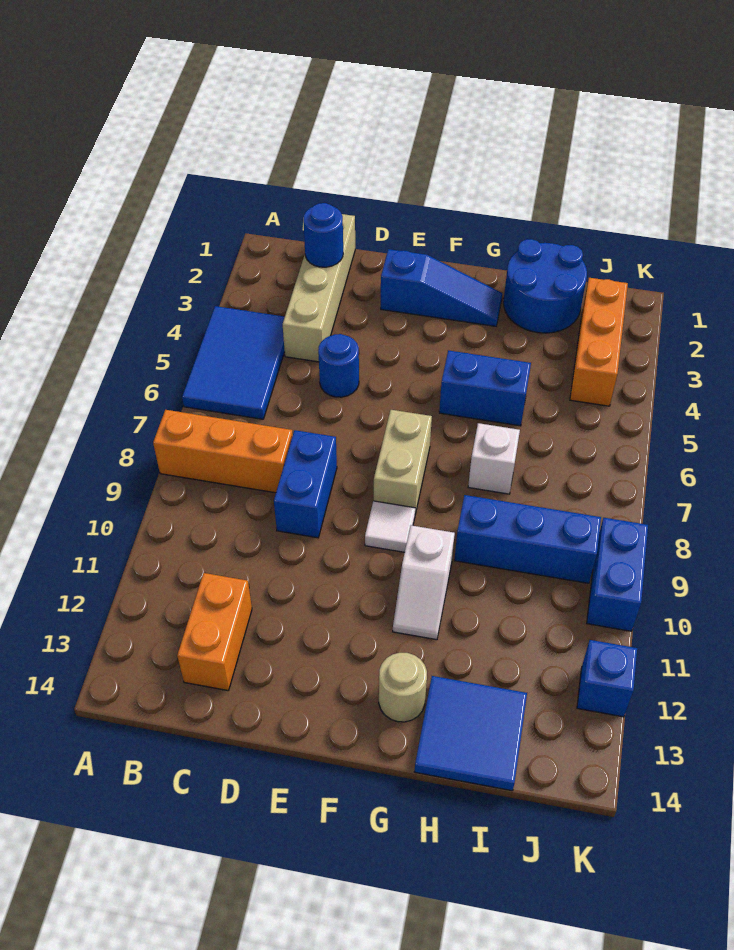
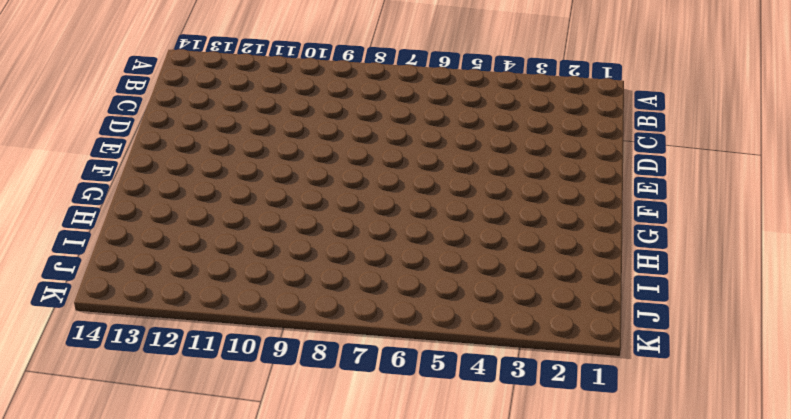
none -> blue tile A4:B6 level 1
none -> orange brick A8:C8 level 1
none -> tan brick C1:C4 level 1

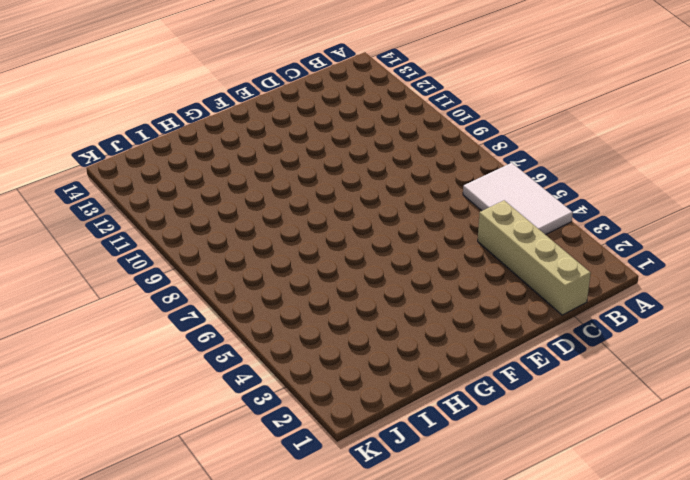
white tile A4:B6 level 1 -> blue tile A4:B6 level 1
none -> orange brick A8:C8 level 1
none -> orange brick C12:C13 level 1
none -> blue round brick D5 level 1

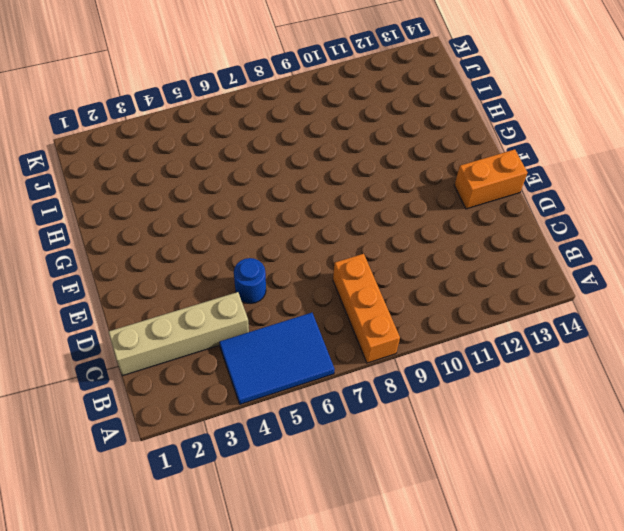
orange brick E13:E14 level 1 -> orange brick C12:C13 level 1
none -> blue brick D8:D9 level 1
none -> blue slope E2:G2 level 1 top E
none -> tan brick F7:F8 level 1

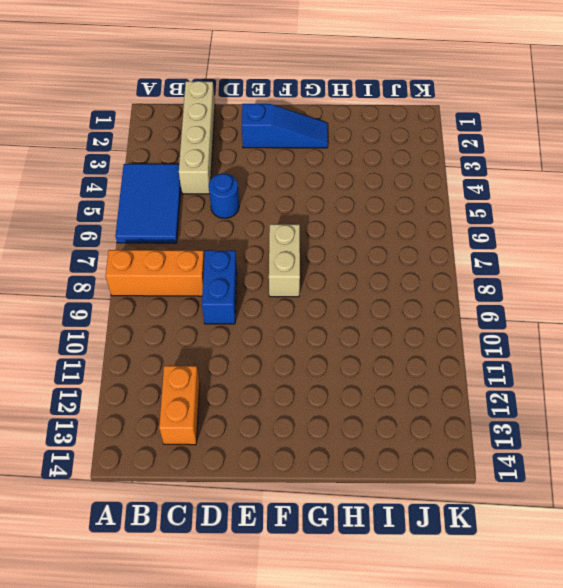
none -> white tile F9 level 1
none -> blue brick G5:H5 level 1
none -> white slope G10:G11 level 1 top 10

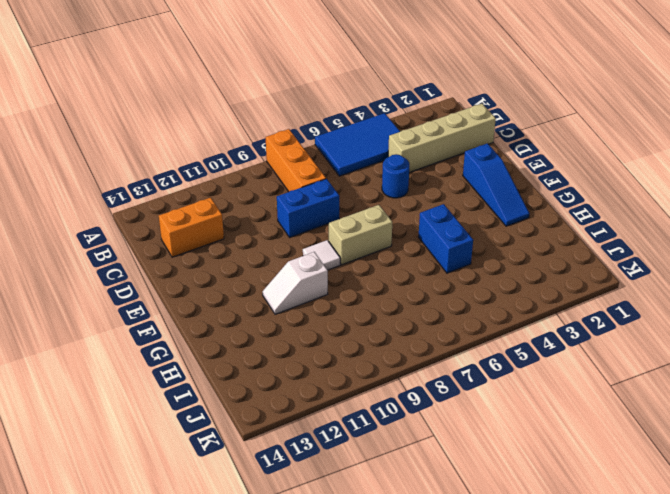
none -> tan round brick G13 level 1
none -> blue round brick H1:I2 level 1
none -> white brick H7 level 1

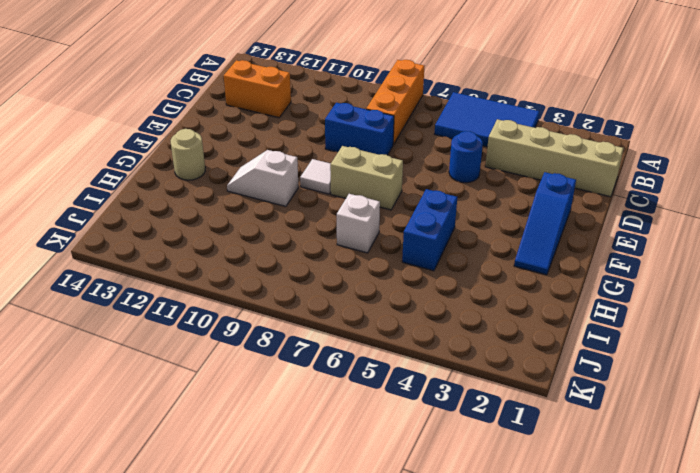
none -> blue round brick H1:I2 level 1
none -> blue brick H9:J9 level 1
none -> blue tile H13:I14 level 1

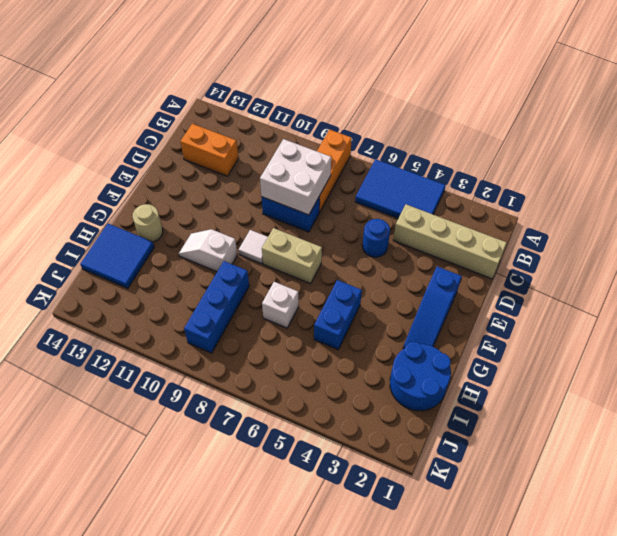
white brick C8:D9 level 2 -> none
none -> orange brick J2:J4 level 1
none -> blue brick K9:K10 level 1
none -> blue brick K12 level 1

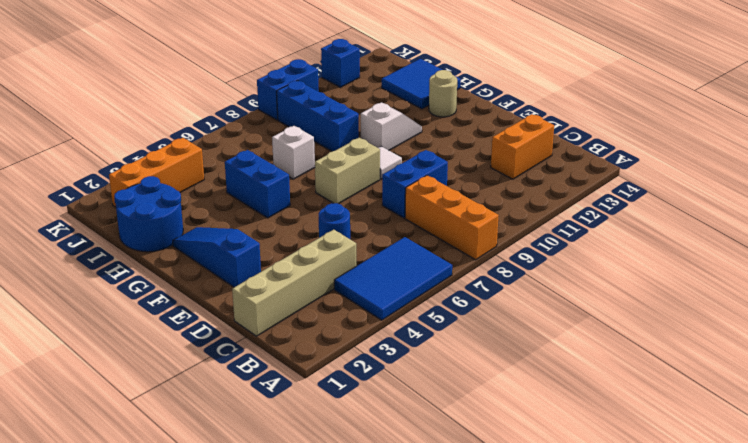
none -> blue round brick C2 level 2

